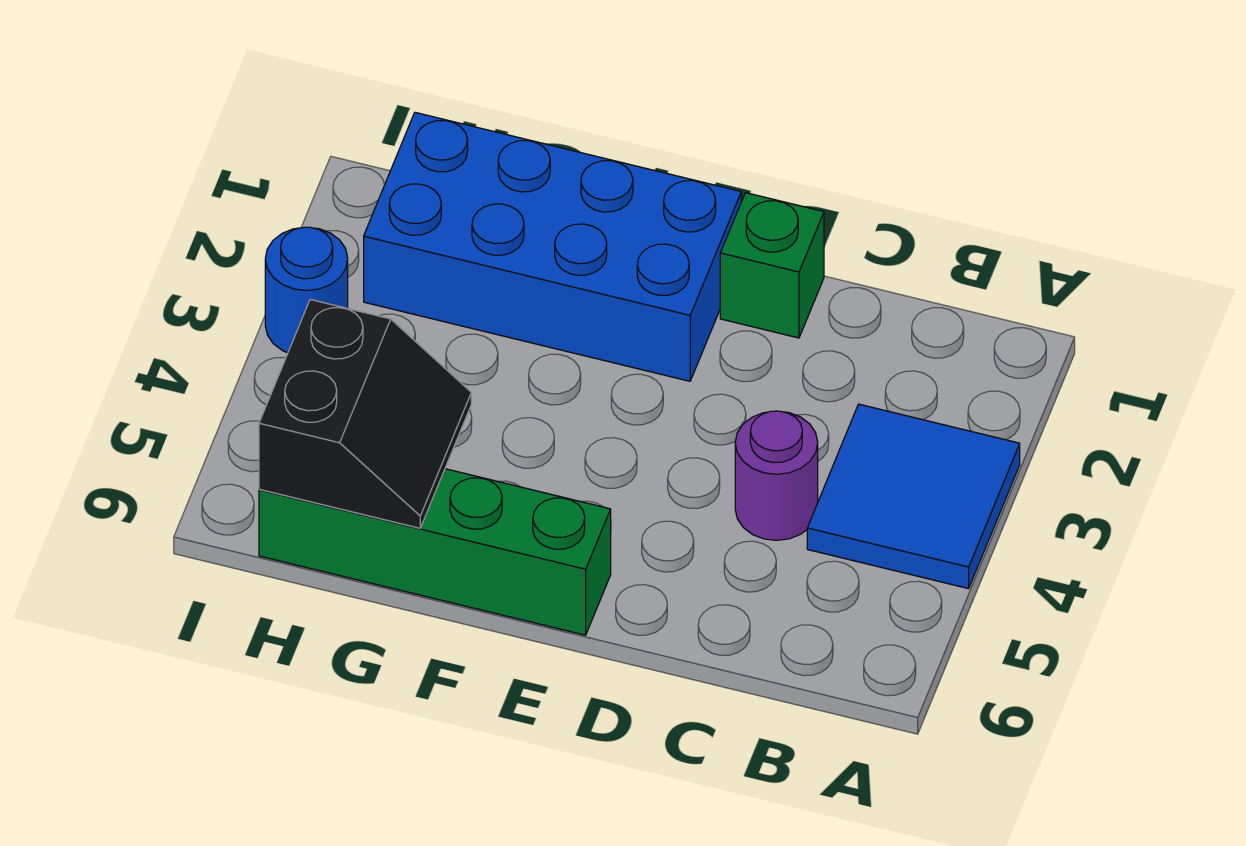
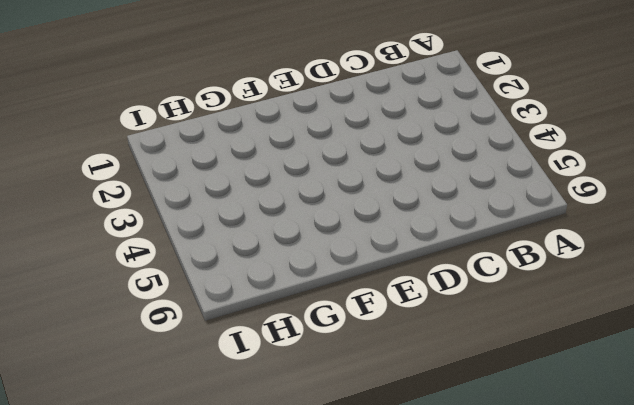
none -> blue tile A3:B4 level 1
none -> purple round brick C4 level 1

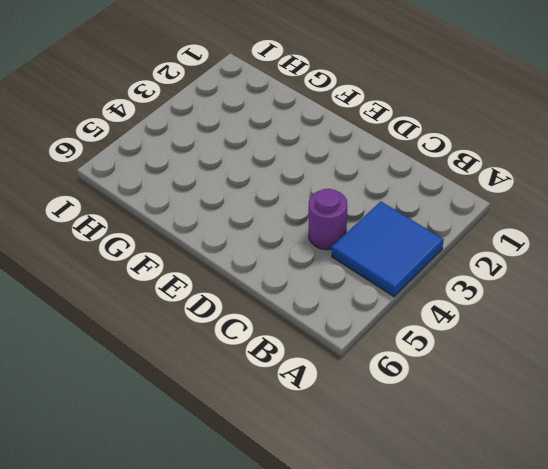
none -> green brick D1 level 1
none -> blue brick E1:H2 level 1

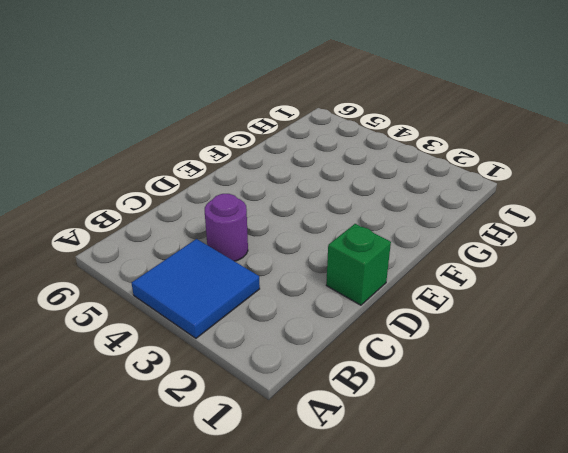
none -> blue brick E1:H2 level 1
none -> green brick E6:H6 level 1

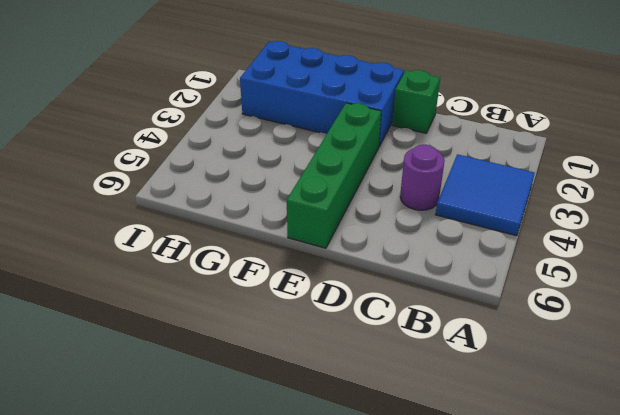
green brick E3:E6 level 1 -> green brick E6:H6 level 1
none -> blue round brick I3 level 1
none -> black slope G5:H6 level 2 top H

